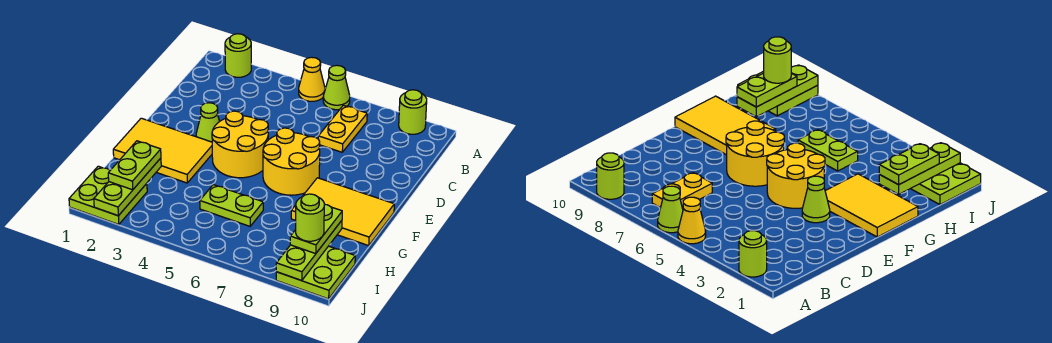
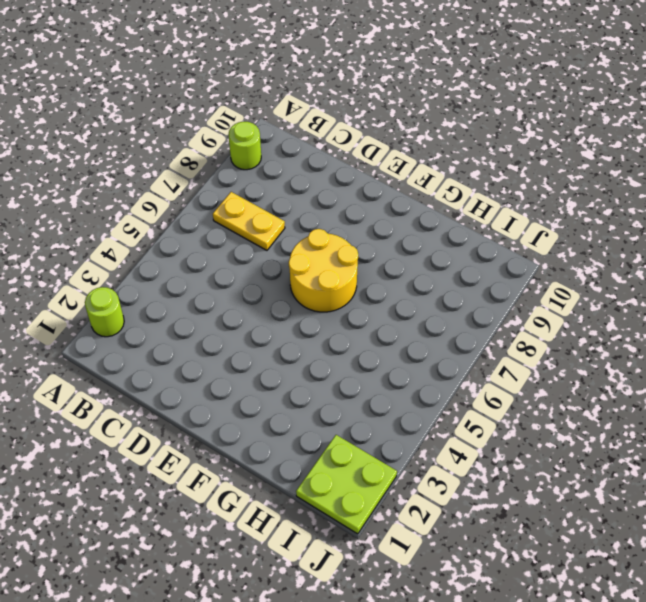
none -> yellow cone A5 level 1
none -> lime cone A6 level 1
none -> lime cone E3 level 1

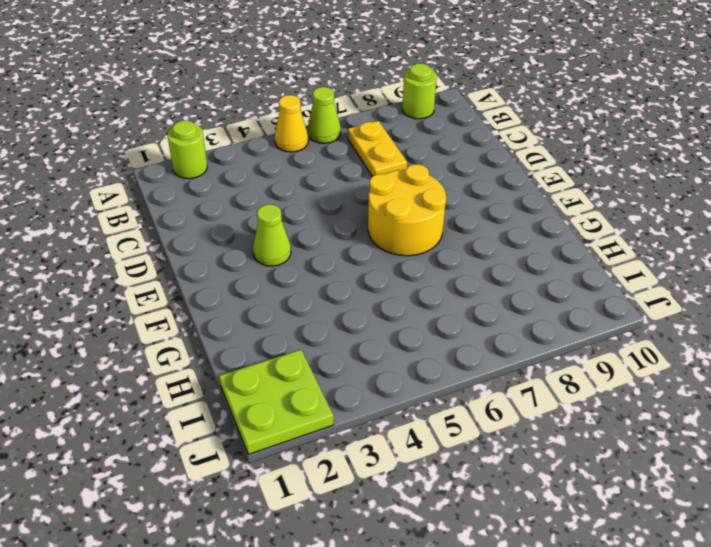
none -> yellow round brick E4:F5 level 1
none -> yellow tile F1:G3 level 1
none -> yellow tile F8:G10 level 1

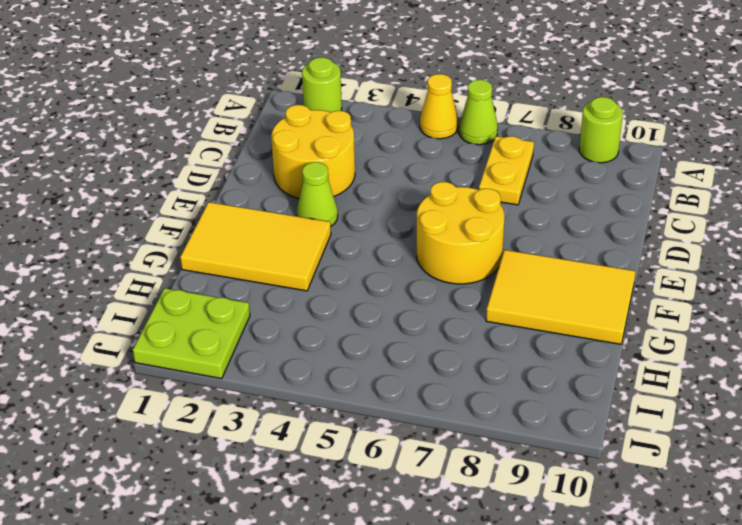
yellow round brick C2:D3 level 1 -> yellow round brick E4:F5 level 1
none -> lime plate H5:H6 level 1
none -> lime plate I9:J10 level 1
none -> lime plate H2:J2 level 2

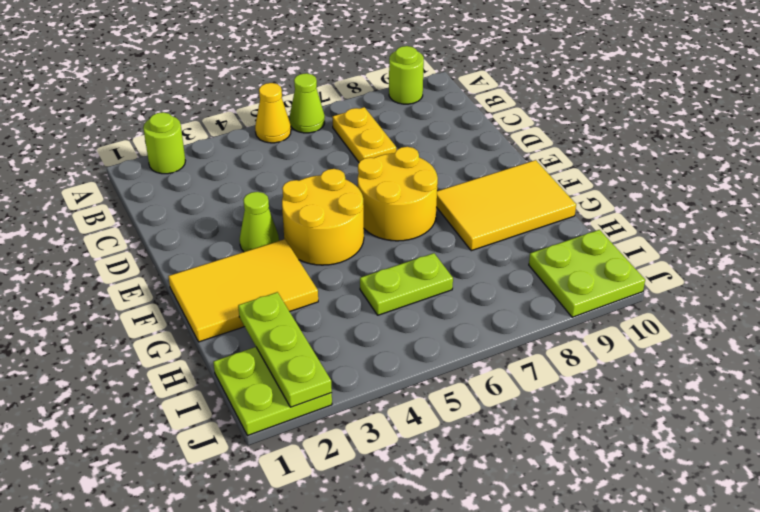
none -> lime plate H9:J9 level 2
none -> lime plate H2:I2 level 3
none -> lime plate H9:I9 level 3

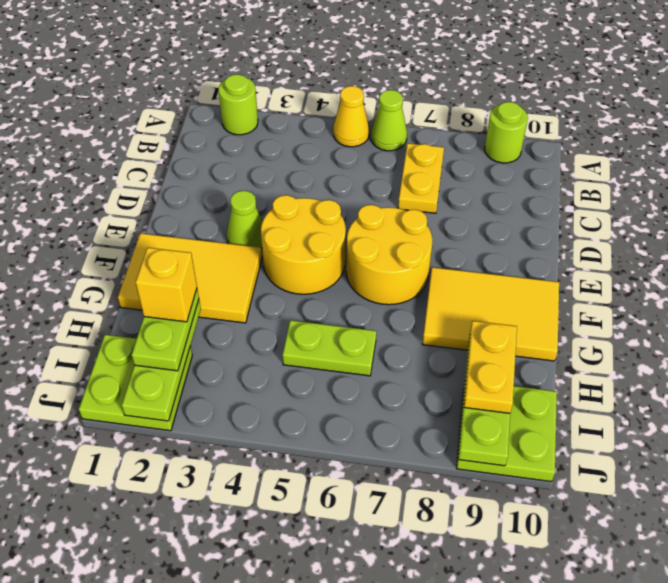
yellow brick H2 level 4 -> none
yellow plate H9:I9 level 3 -> lime plate H9:I9 level 3
none -> lime round brick I9 level 4

